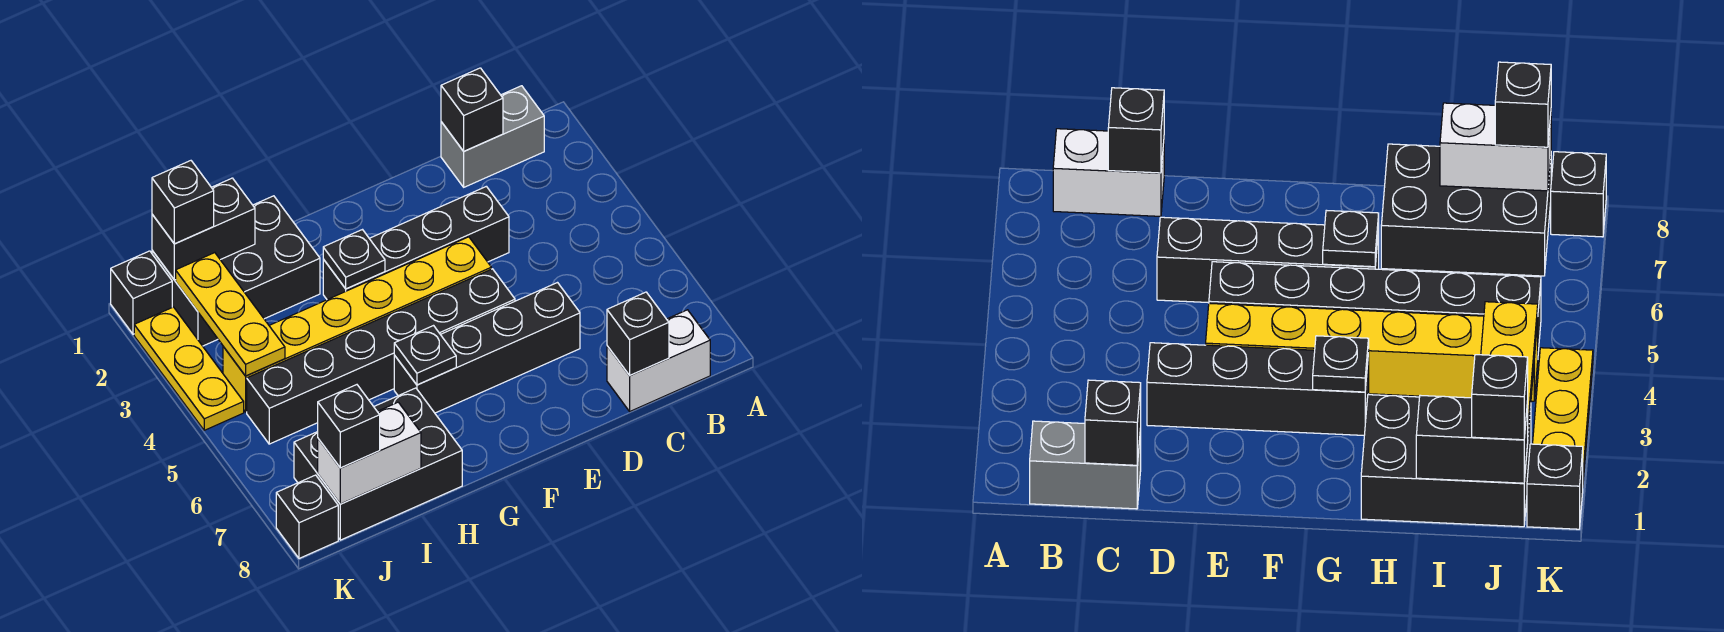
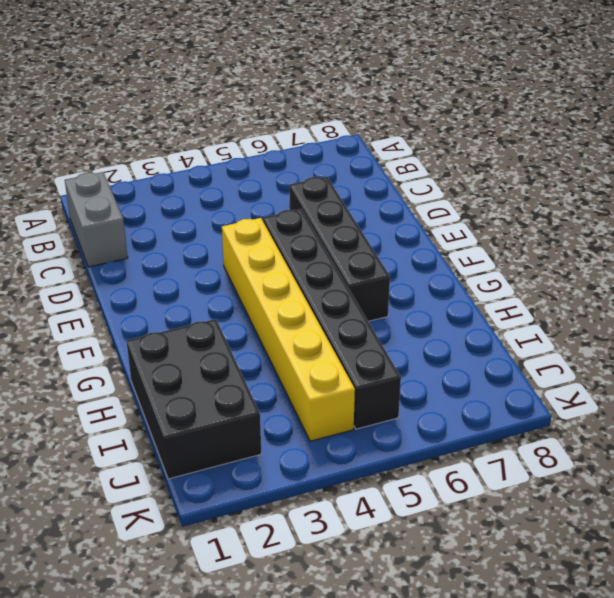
none -> white brick B8:C8 level 1
none -> black brick D3:G3 level 1
none -> black brick H7:J8 level 1

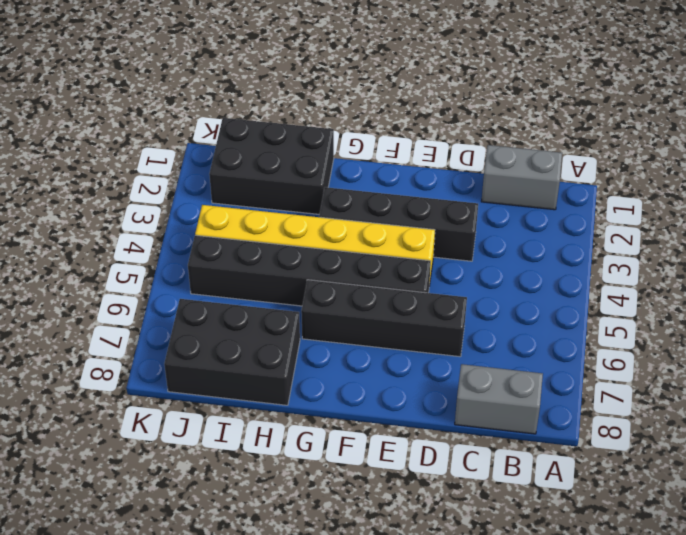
grey brick B8:C8 level 1 -> white brick B8:C8 level 1
none -> black brick K1 level 1
none -> yellow plate K2:K4 level 1
none -> black brick K8 level 1

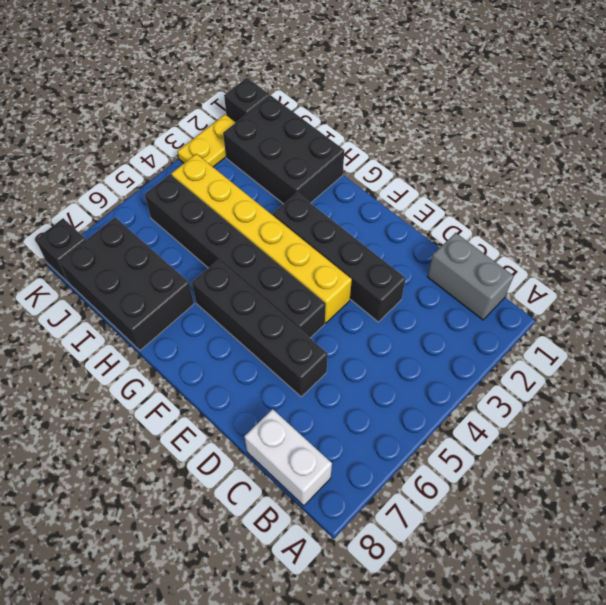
yellow plate K2:K3 level 1 -> yellow plate K2:K4 level 1
none -> black brick C1 level 2
none -> black brick C8 level 2
none -> black plate G3 level 2

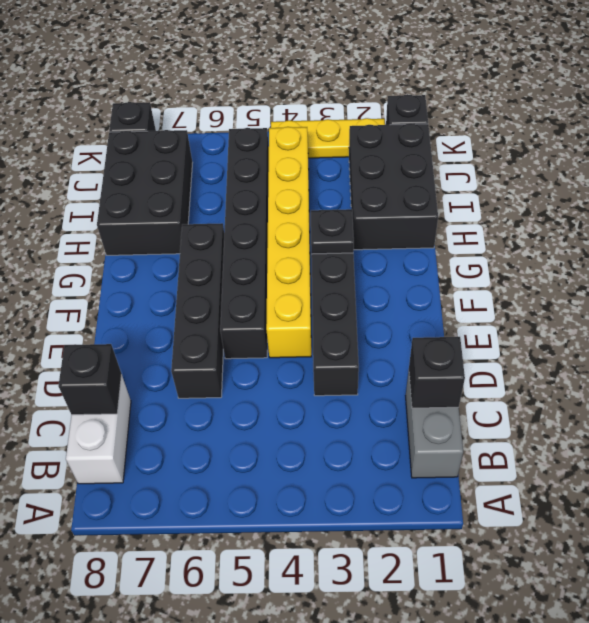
none -> black plate G6 level 2
none -> black brick I1:J1 level 2
none -> white brick I8:J8 level 2

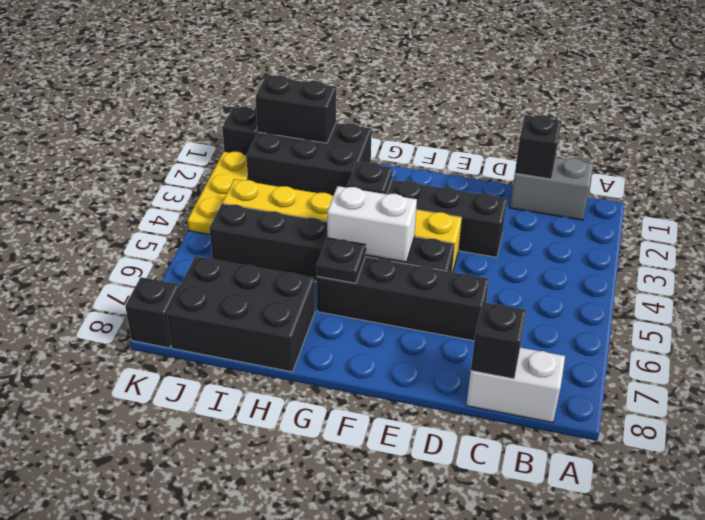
white brick F5:G5 level 2 -> white brick I8:J8 level 2
none -> yellow plate J2:J4 level 2
none -> black brick J1 level 3
none -> black brick J8 level 3

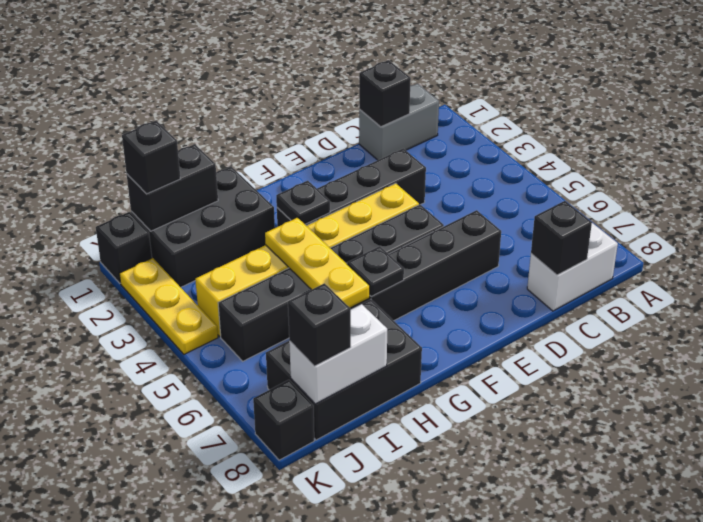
yellow plate H4:H6 level 2 -> yellow plate J2:J4 level 2

